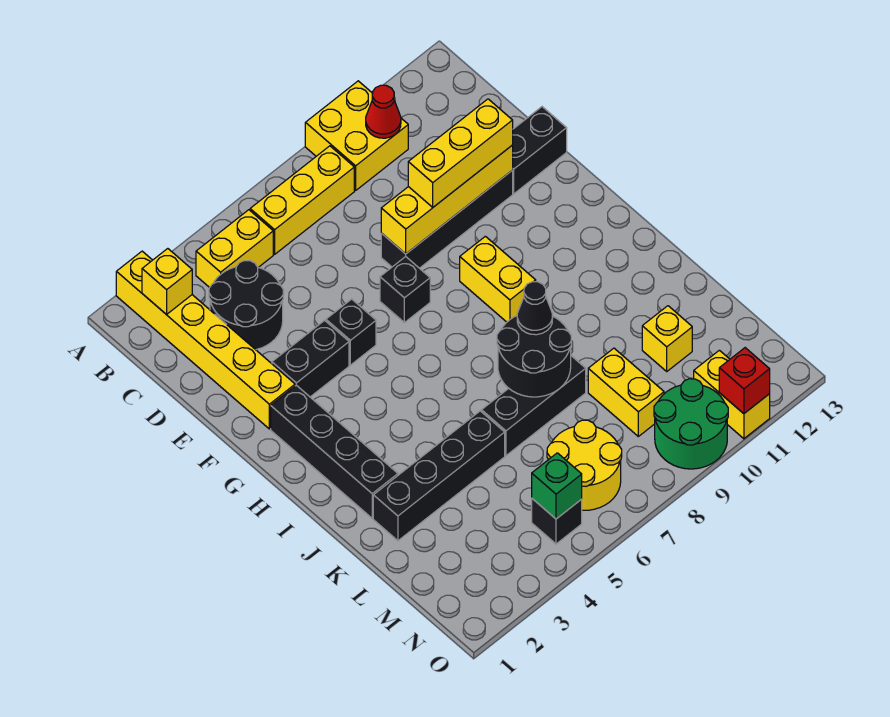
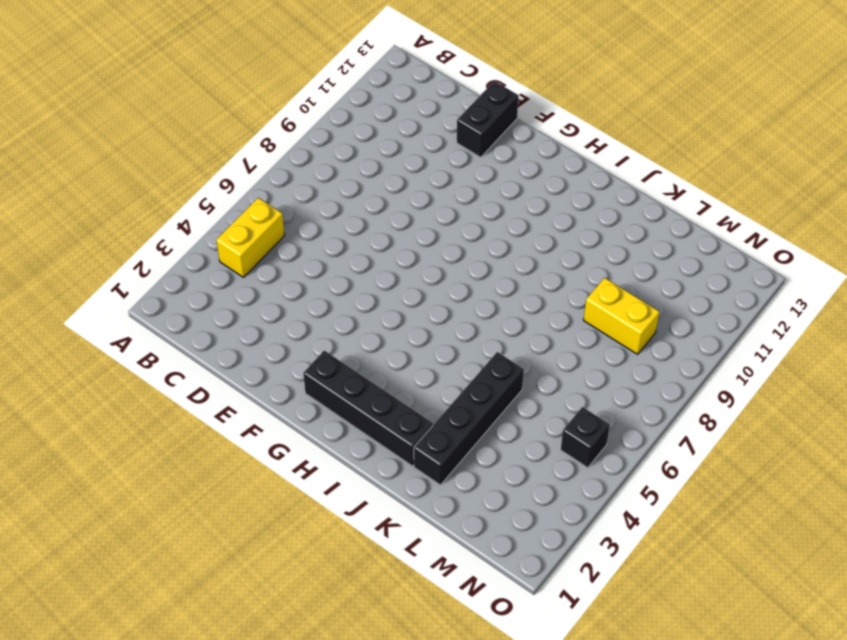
none -> yellow brick A2:F2 level 1
none -> yellow brick A9:B10 level 1
none -> yellow brick B6:B8 level 1

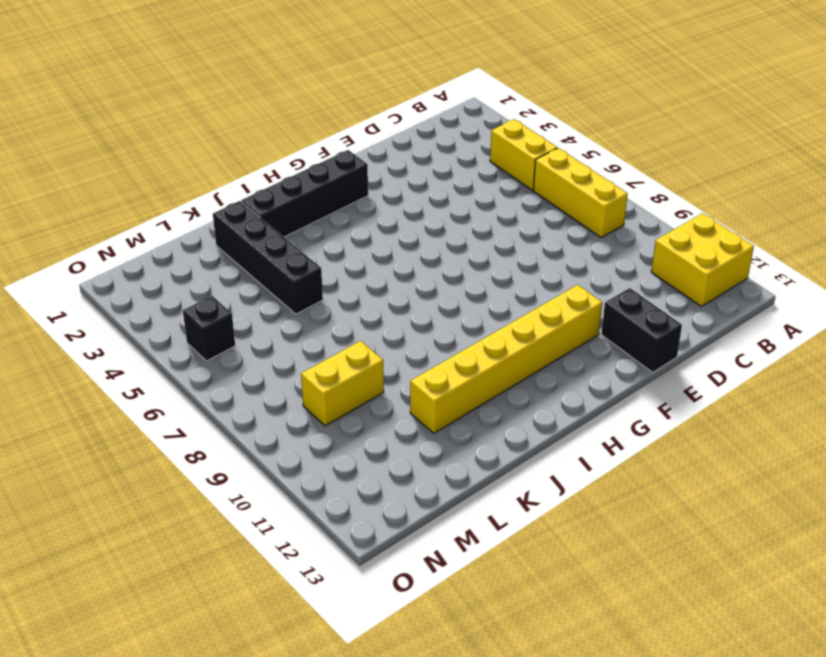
yellow brick A11:B12 level 1 -> yellow brick A9:B10 level 1
yellow brick F11:K11 level 1 -> yellow brick A2:F2 level 1
none -> black round brick C3:D4 level 1
none -> black brick E8:E11 level 1
none -> black brick F3:F4 level 1

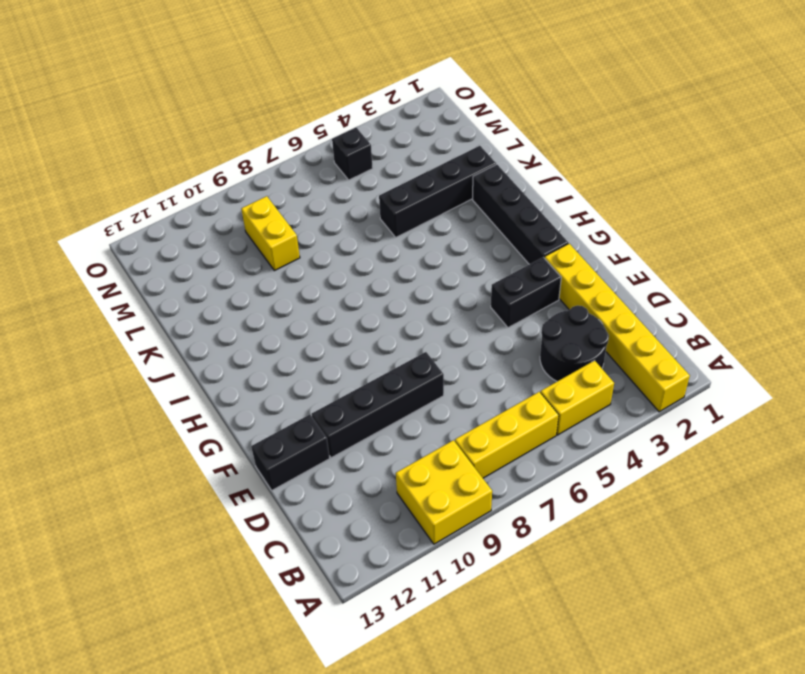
none -> black brick F5 level 1
none -> black brick F7 level 1
none -> yellow brick G9:H9 level 1

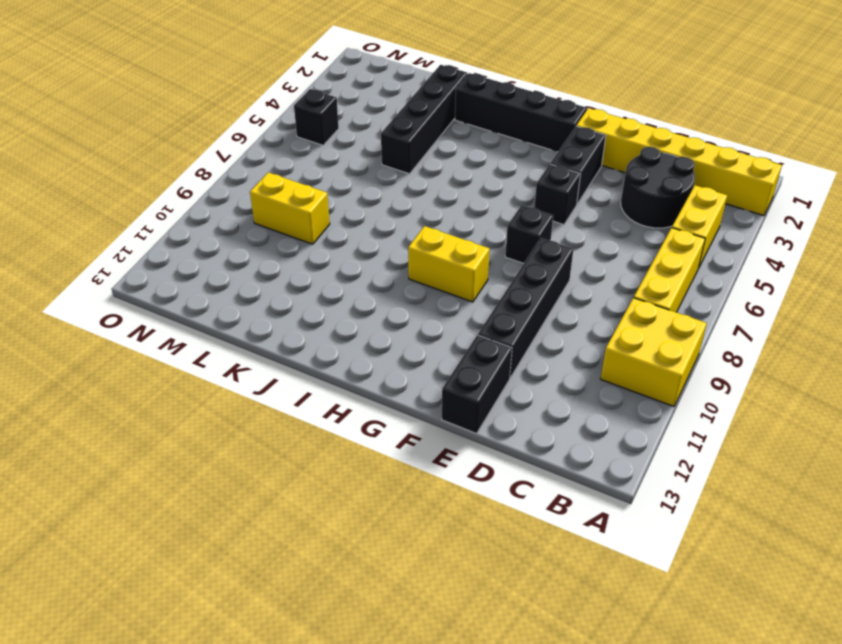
none -> black brick K6:K8 level 1
none -> yellow brick L11 level 1
none -> yellow round brick M6:N7 level 1

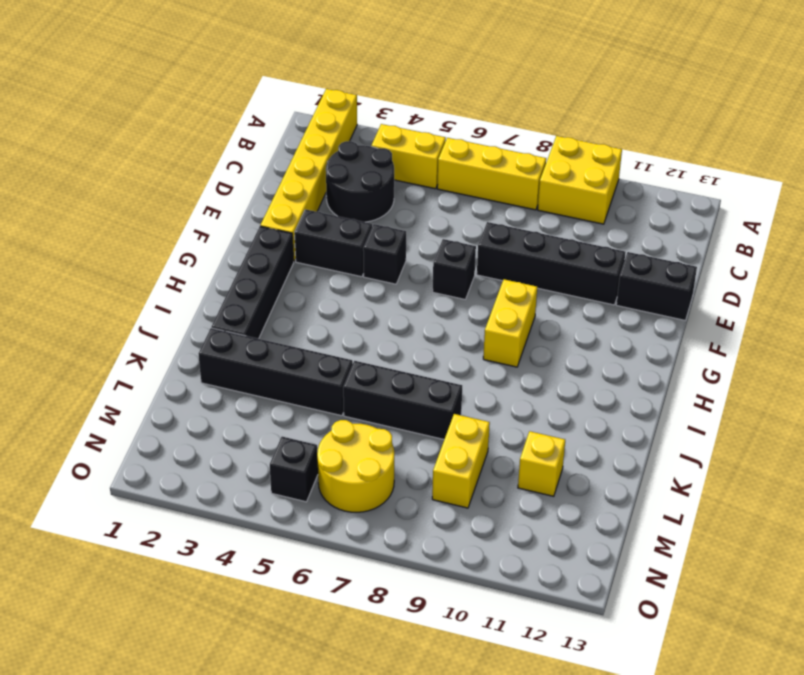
none -> green round brick N9:O10 level 1
none -> yellow brick N11:O11 level 1
none -> yellow brick B2 level 2

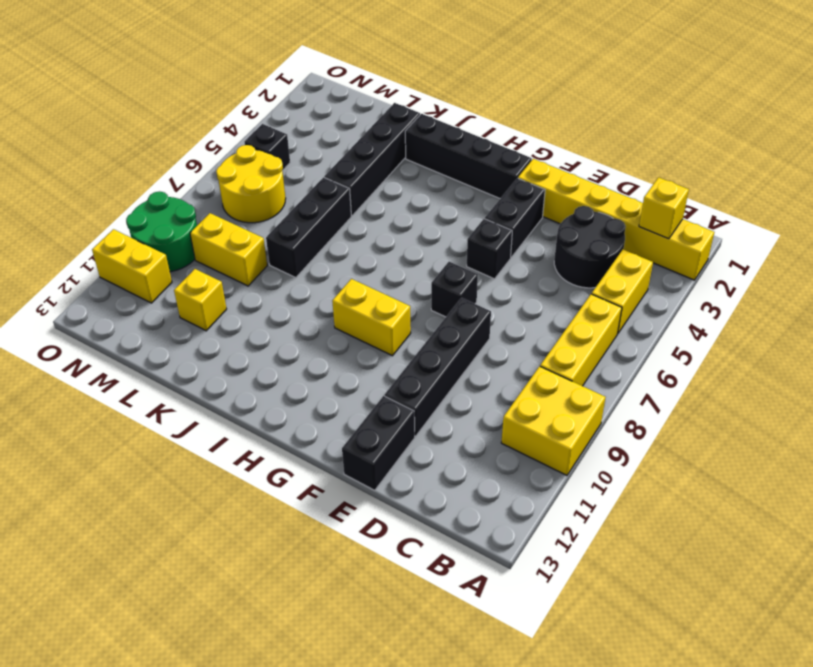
none -> red cone B10 level 2
none -> yellow brick E8:E11 level 2
none -> black round brick J7:K8 level 2

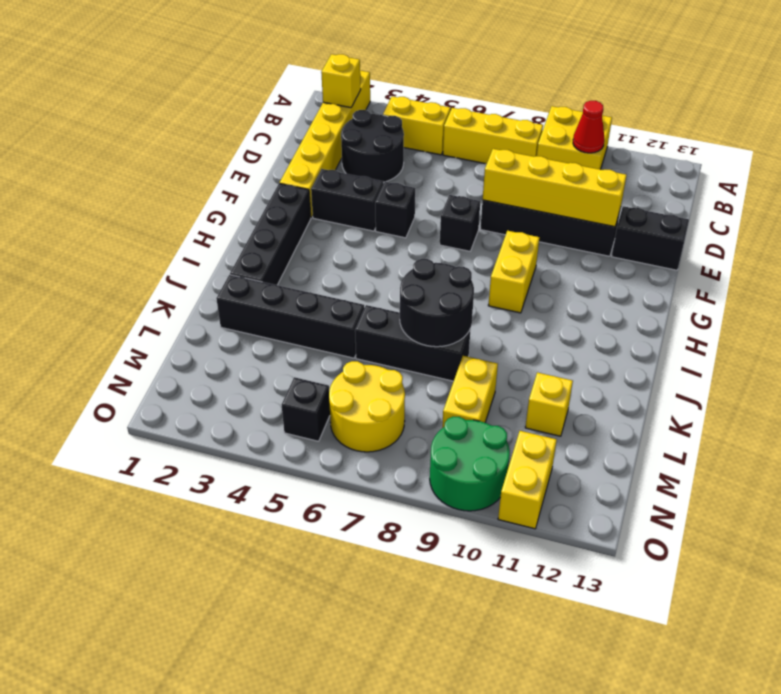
none -> green brick N5 level 2
none -> red brick O11 level 2
none -> yellow brick E9:E11 level 3

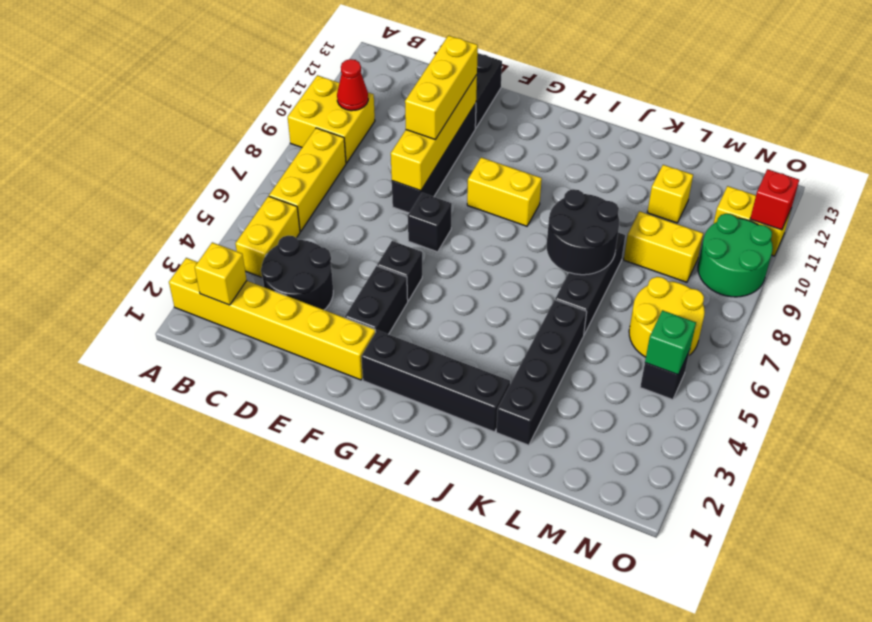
none -> black cone J8 level 3

